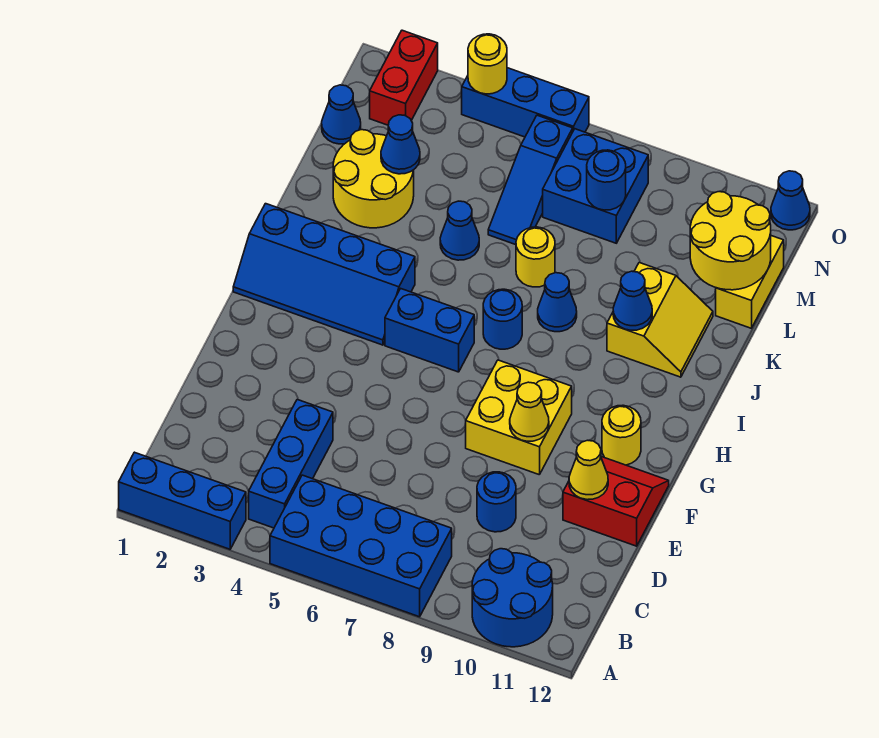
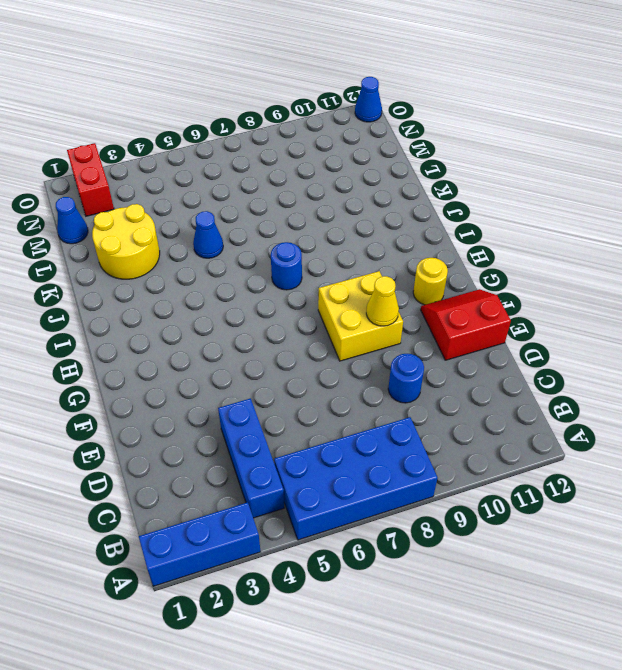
none -> blue round brick A10:B11 level 1
none -> blue slope H1:I4 level 1 top I
none -> blue brick H5:H6 level 1
none -> blue cone J8 level 1

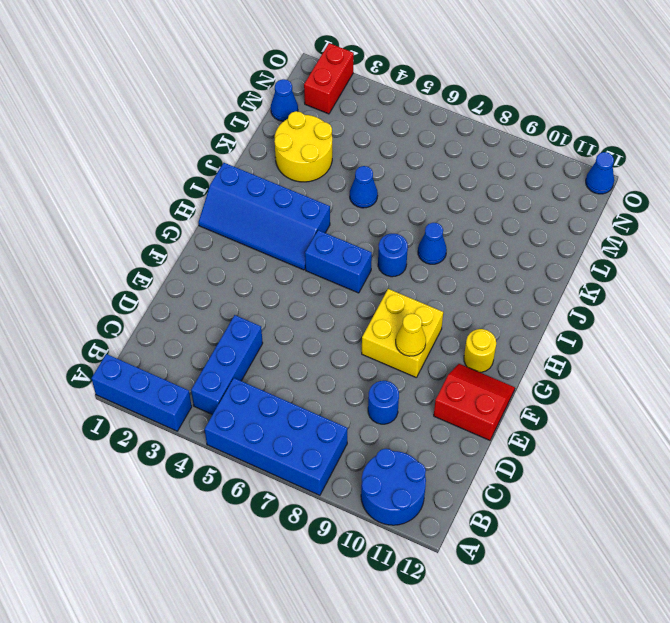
none -> yellow slope J10:K11 level 1 top 10
none -> yellow round brick K7 level 1
none -> blue slope L6:N6 level 1 top N
none -> yellow brick L12:M12 level 1

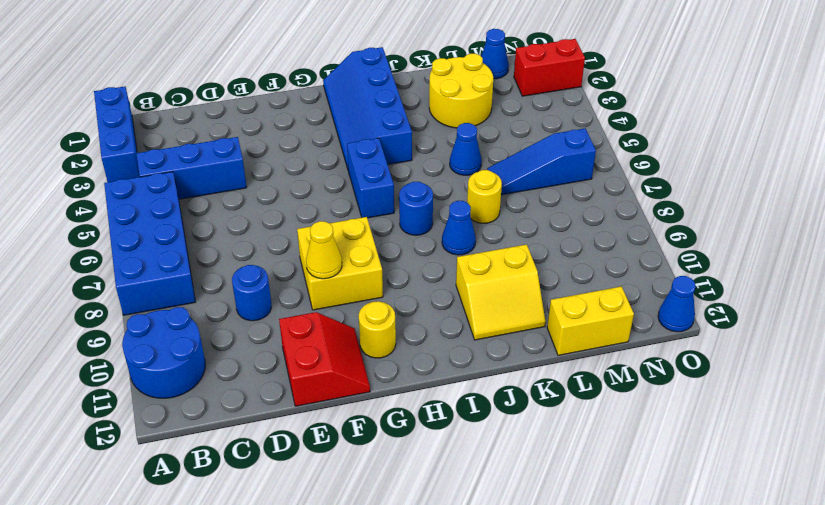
none -> blue brick M7:N8 level 1
none -> blue brick O4:O6 level 1
none -> yellow cone E11 level 2
none -> blue cone J10 level 2

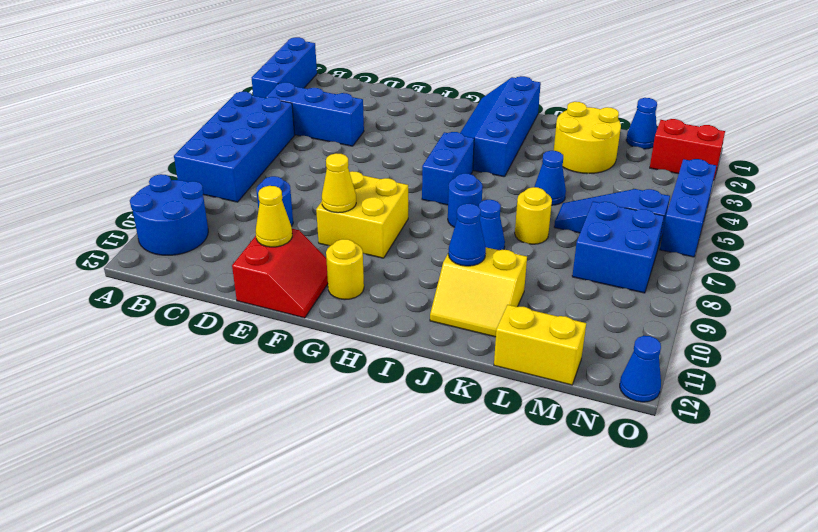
none -> blue cone L3 level 2
none -> yellow round brick L11:M12 level 2
none -> blue round brick M8 level 2
none -> yellow round brick O4 level 2

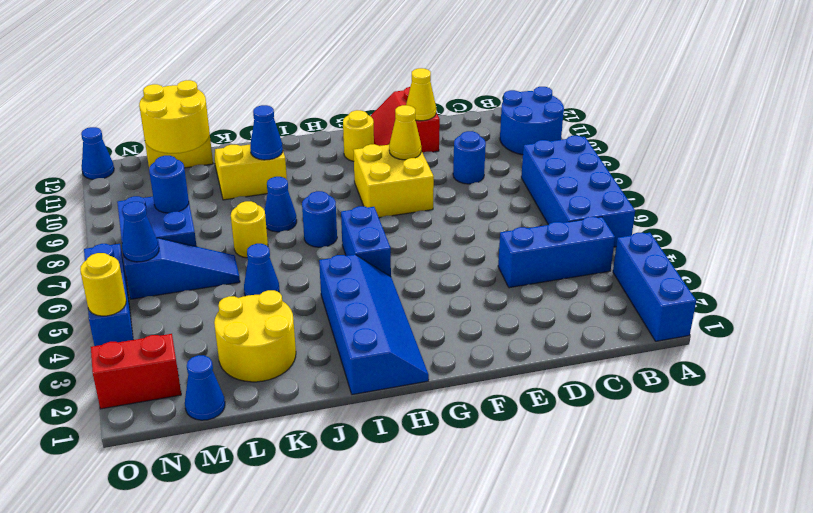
blue cone N6 level 2 -> blue cone L3 level 2

